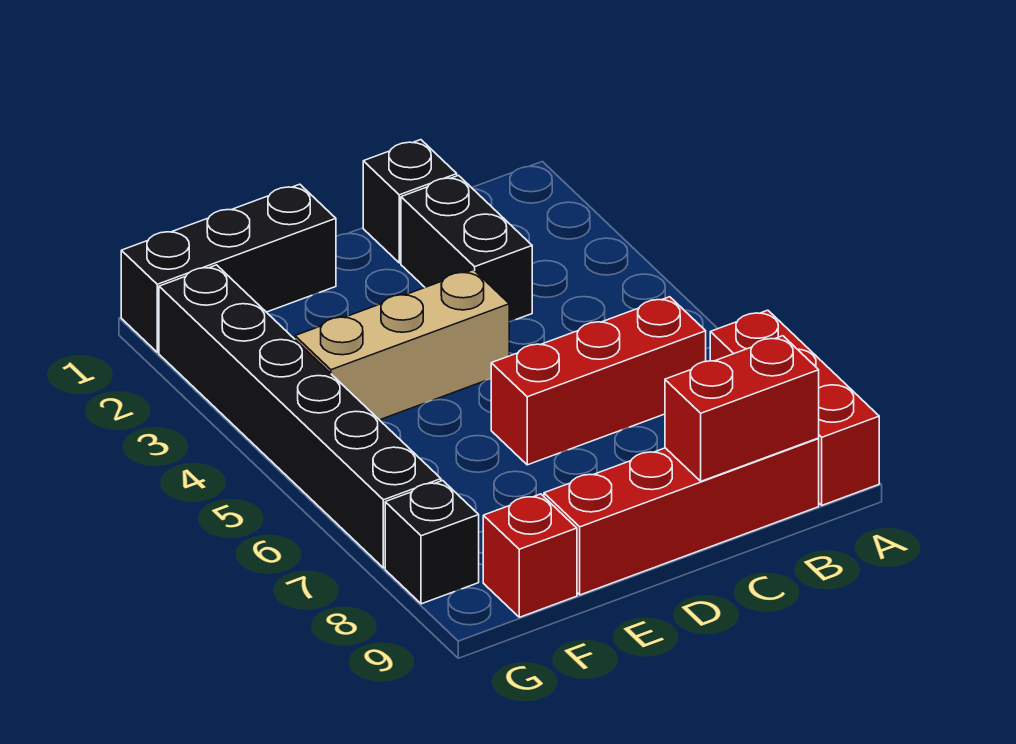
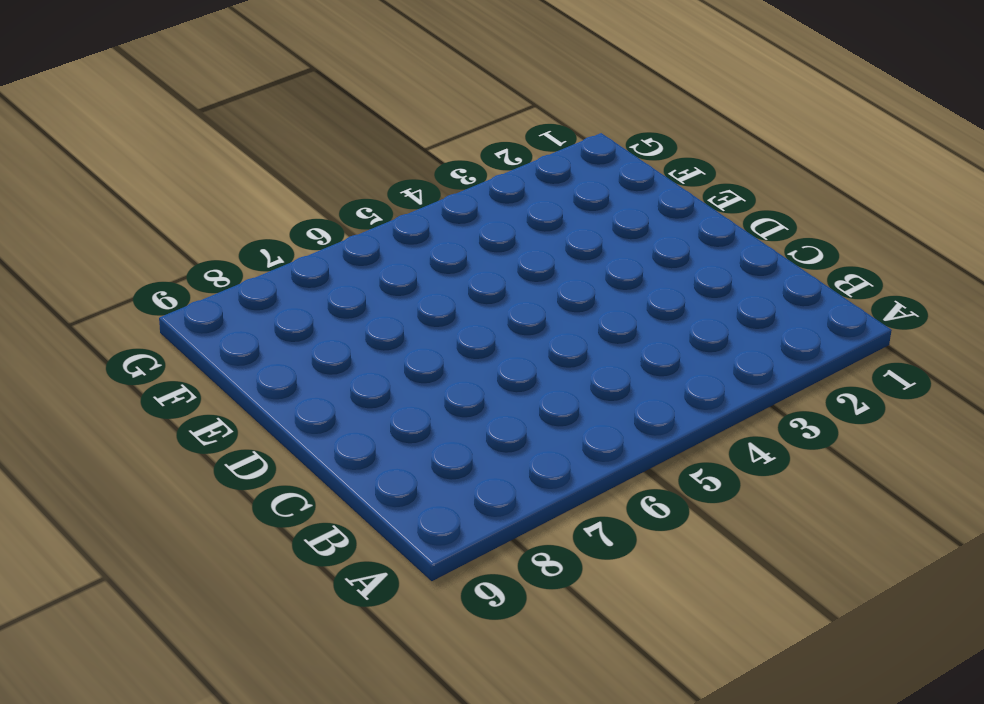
none -> red brick A7:A9 level 1
none -> red brick B6:D6 level 1

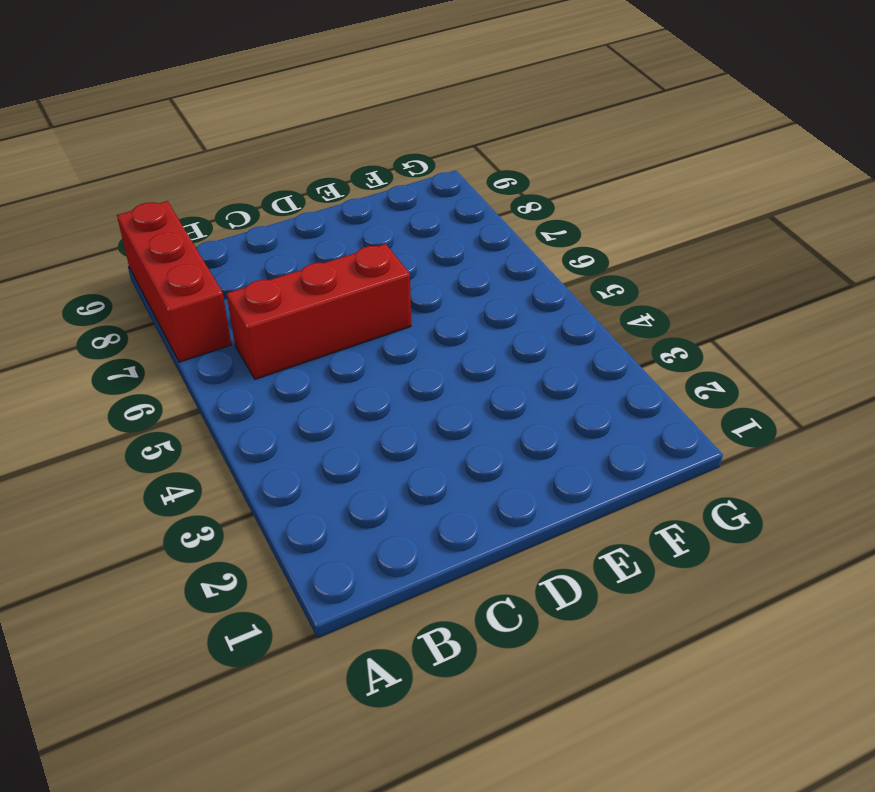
none -> red brick B9:E9 level 1
none -> black brick C1 level 1

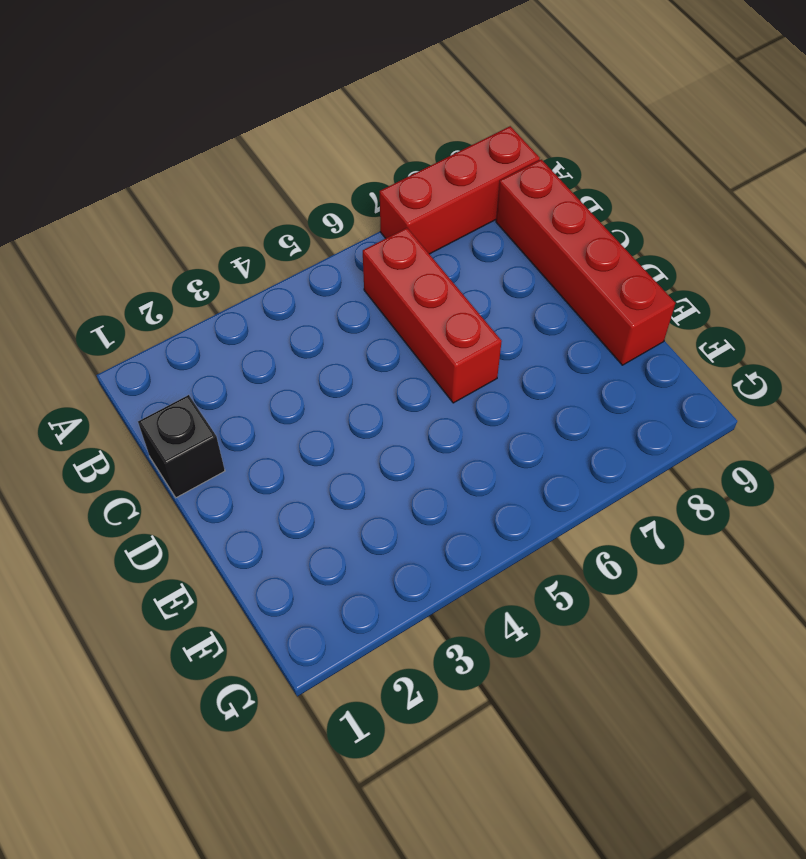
none -> black brick C2:C3 level 1
none -> tan brick D4:F4 level 1

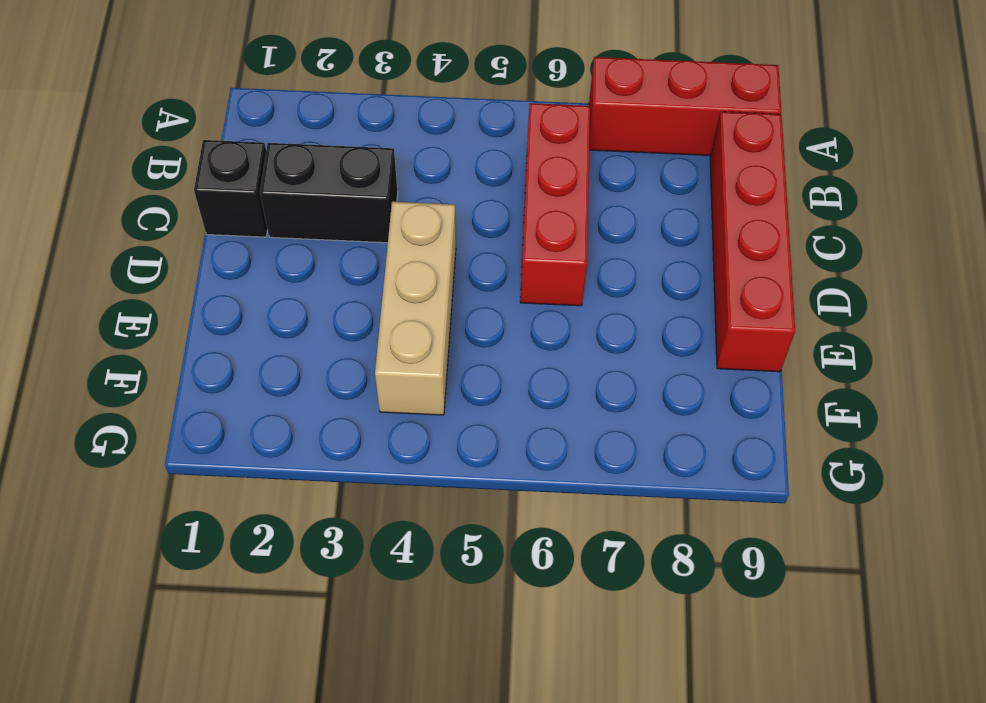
none -> black brick E1:G1 level 1
none -> red brick F9 level 1

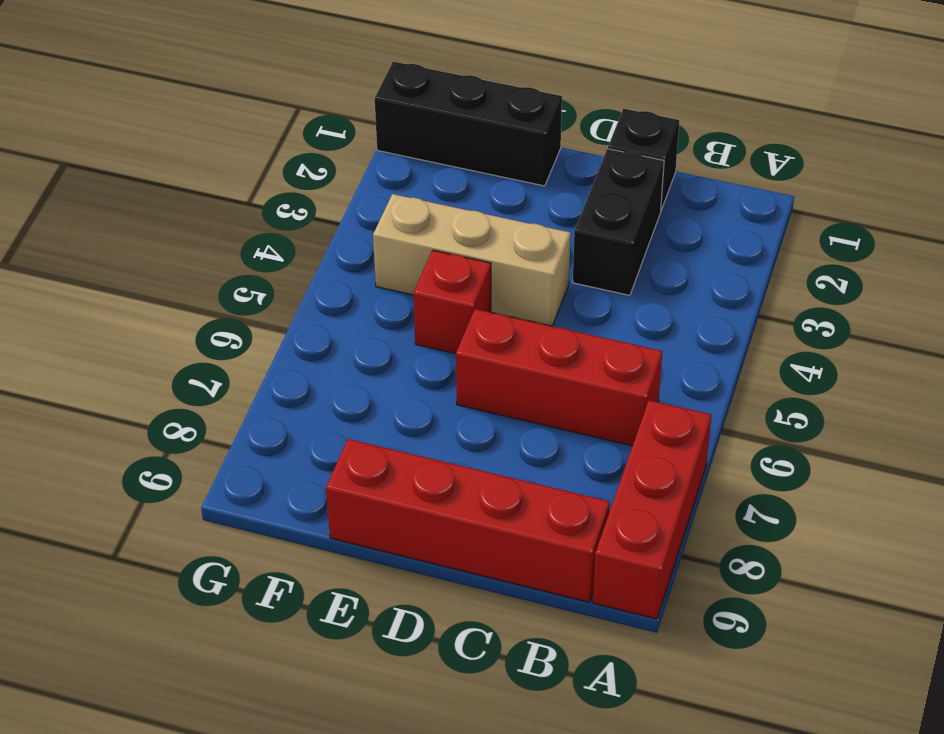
red brick E5 level 1 -> red brick F9 level 1
none -> black brick G2:G7 level 1
none -> black brick G8 level 1

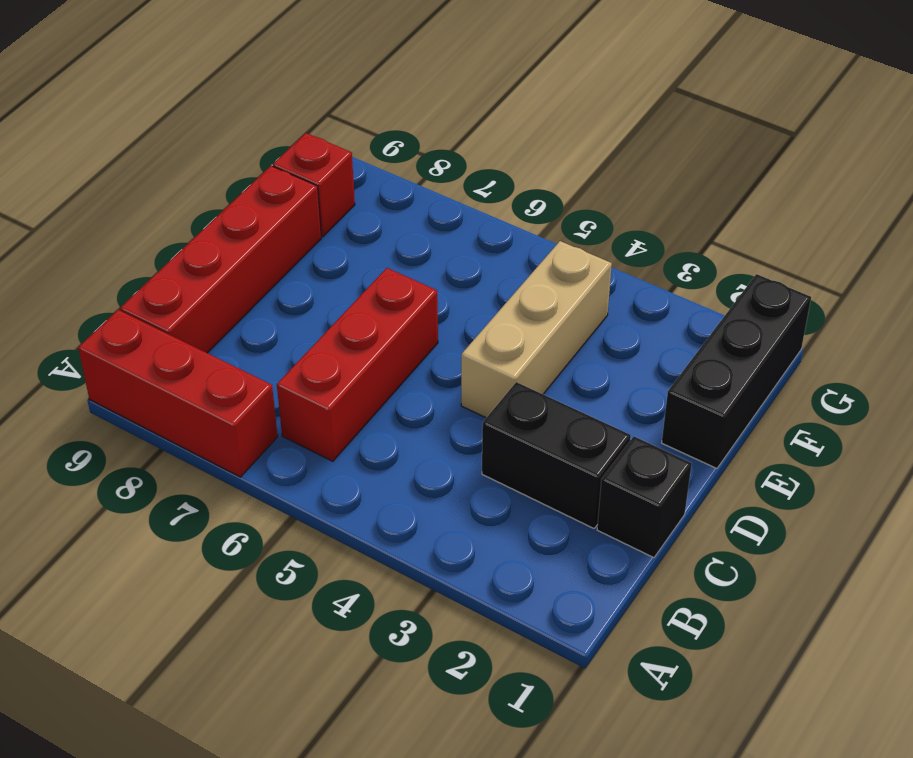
none -> black brick G2:G7 level 1
none -> black brick G8 level 1

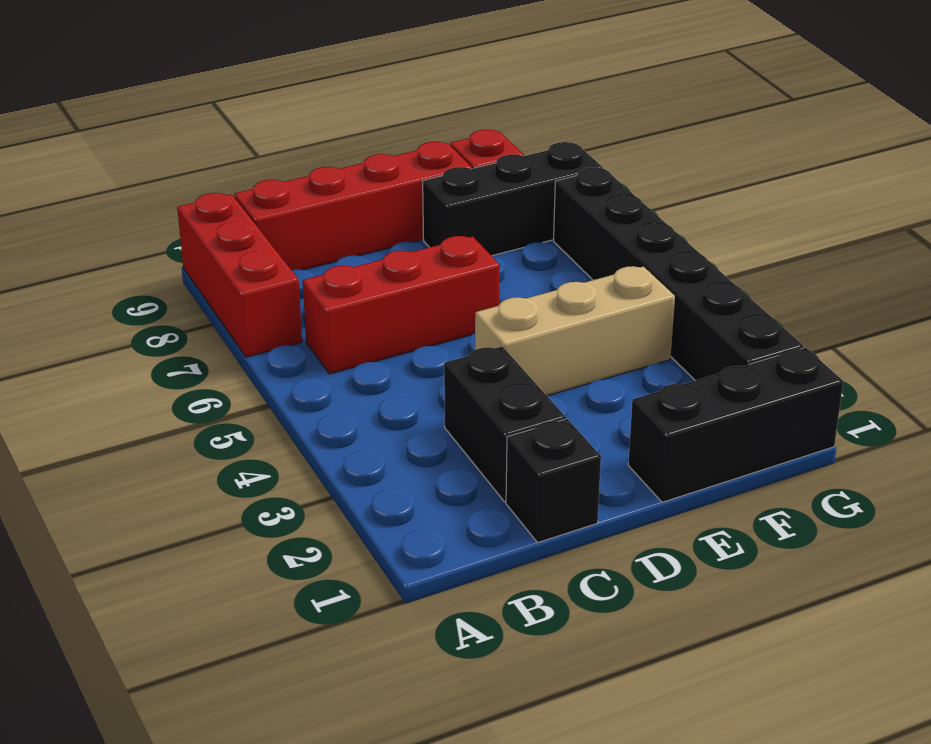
black brick E8:G8 level 1 -> black brick G8 level 1
none -> red brick B9:C9 level 2

